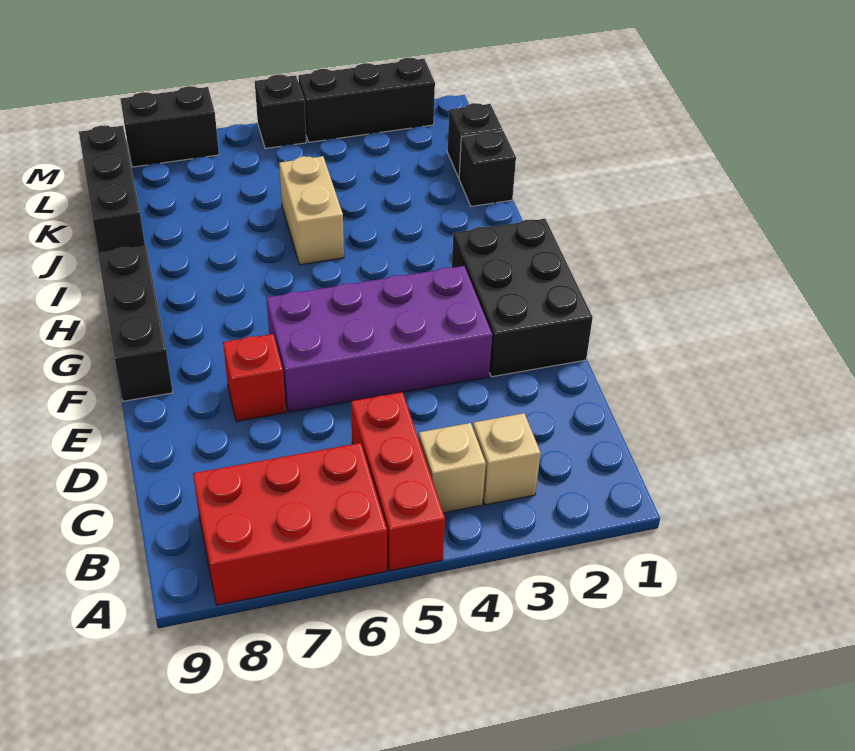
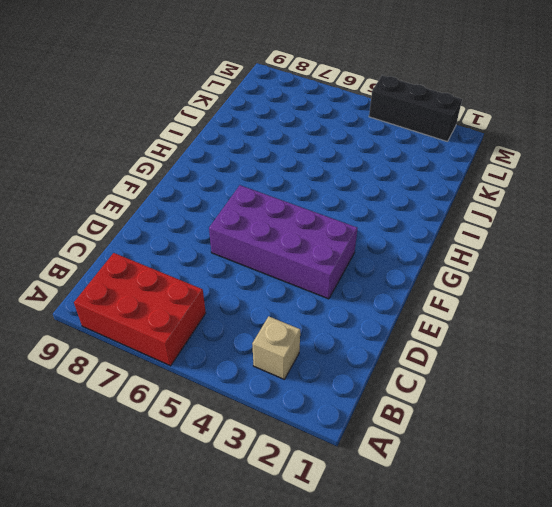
none -> red brick A5:C5 level 1
none -> tan brick B4 level 1
none -> black brick E1:G2 level 1

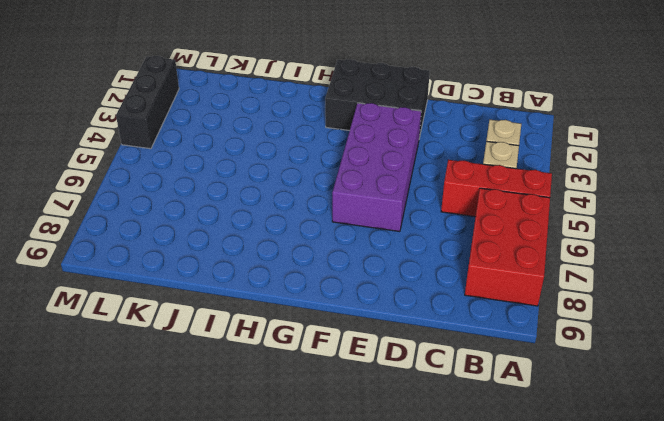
none -> red brick E7 level 1
none -> black brick F9:H9 level 1
none -> tan brick I5:J5 level 1

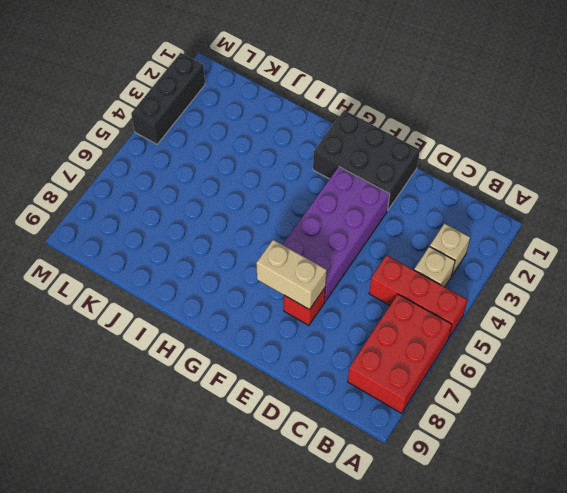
tan brick E7:F7 level 2 -> tan brick I5:J5 level 1
none -> black brick F9:H9 level 1
none -> black brick J1 level 1
none -> black brick J9:L9 level 1

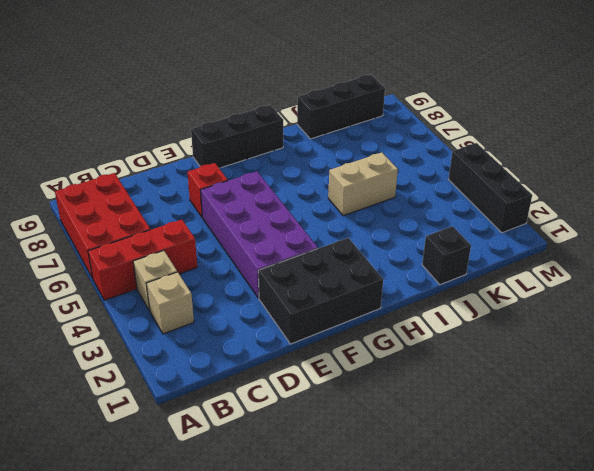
none -> black brick K1 level 1
none -> black brick M5 level 1
none -> black brick M7:M8 level 1

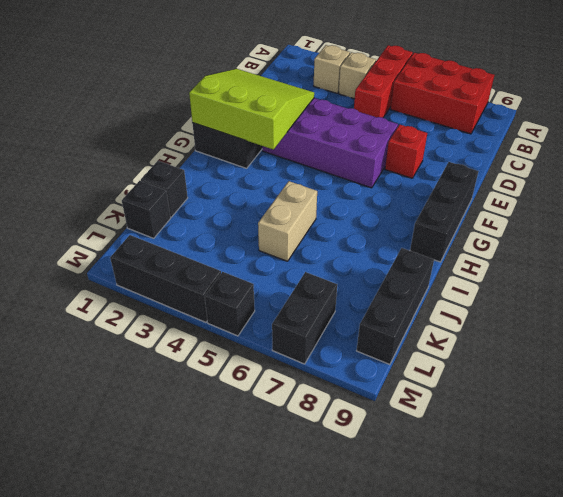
lime slope E1:G3 level 2 top G -> none
black brick L7:M7 level 1 -> black brick M7:M8 level 1

